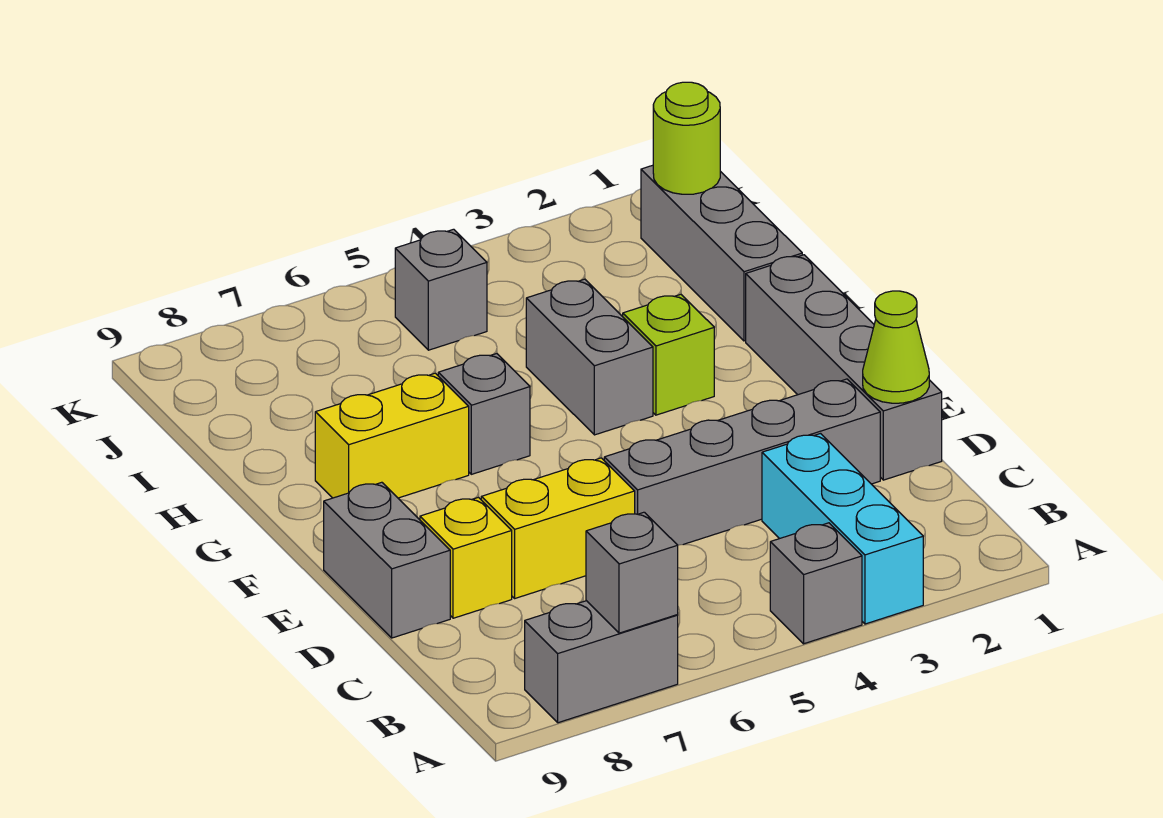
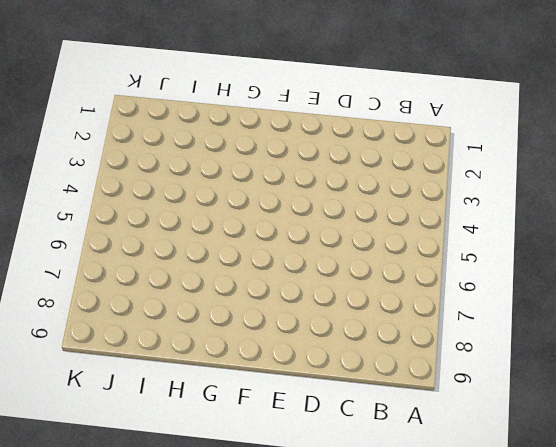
none -> cyan brick A3:C3 level 1
none -> grey brick A4 level 1
none -> grey brick A7:A8 level 1

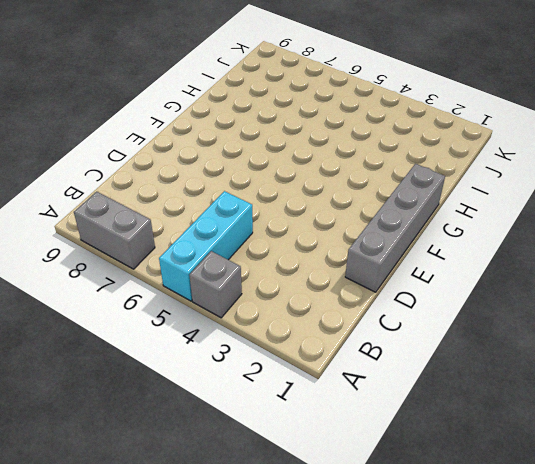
cyan brick A5:C5 level 1 -> cyan brick A3:C3 level 1
none -> grey brick D2:D5 level 1
none -> yellow brick D6:D7 level 1
none -> yellow brick D8 level 1

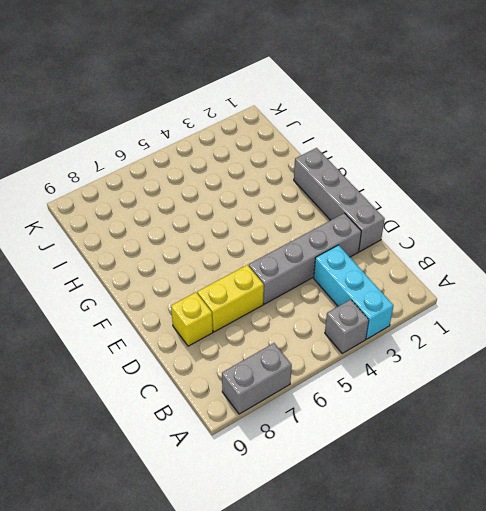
none -> grey brick D9:E9 level 1
none -> lime brick G3 level 1
none -> grey brick G4:H4 level 1

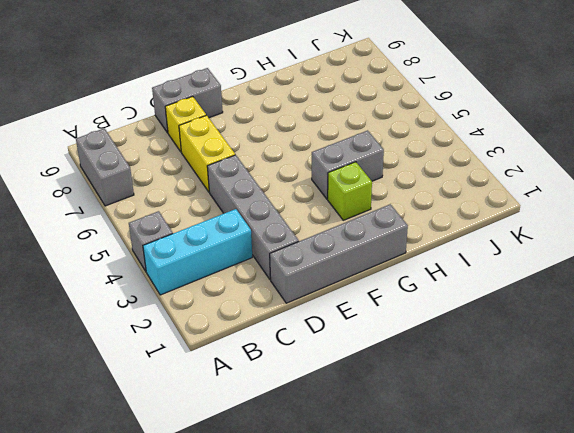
none -> grey brick G6 level 1
none -> yellow brick G7:G8 level 1
none -> grey brick H1:J1 level 1

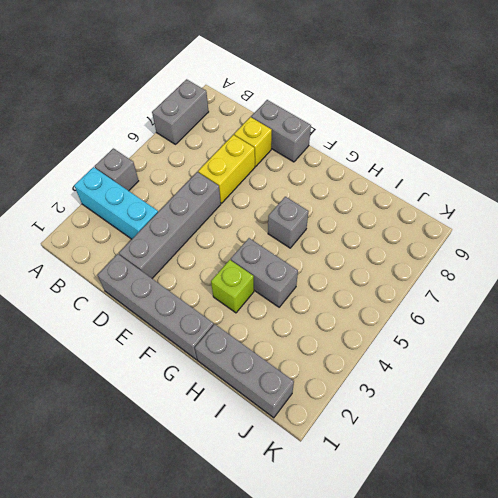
none -> yellow brick G7:G8 level 1
none -> grey brick J5 level 1
none -> grey brick A7 level 2

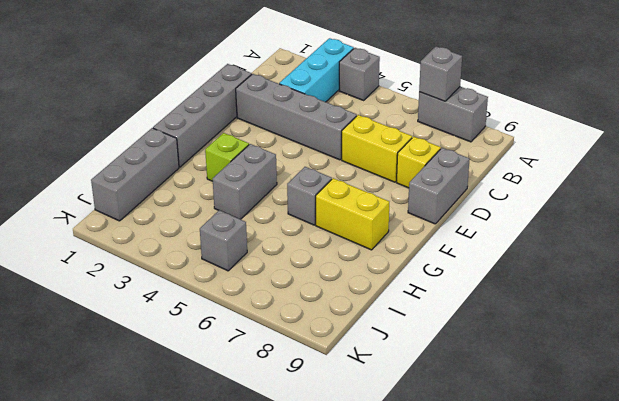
none -> lime cone D1 level 2
none -> lime round brick J1 level 2

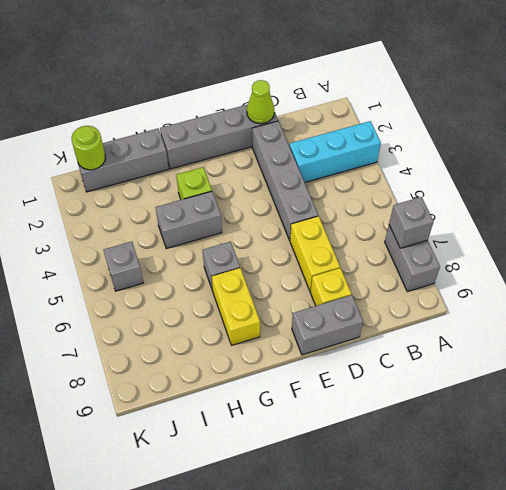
none -> grey brick A4 level 1

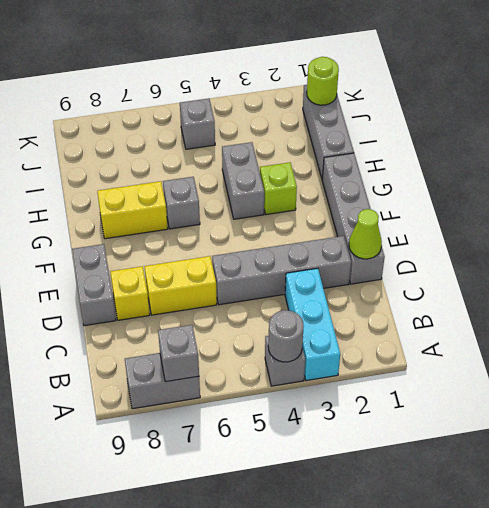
grey round brick A4 level 2 -> none

